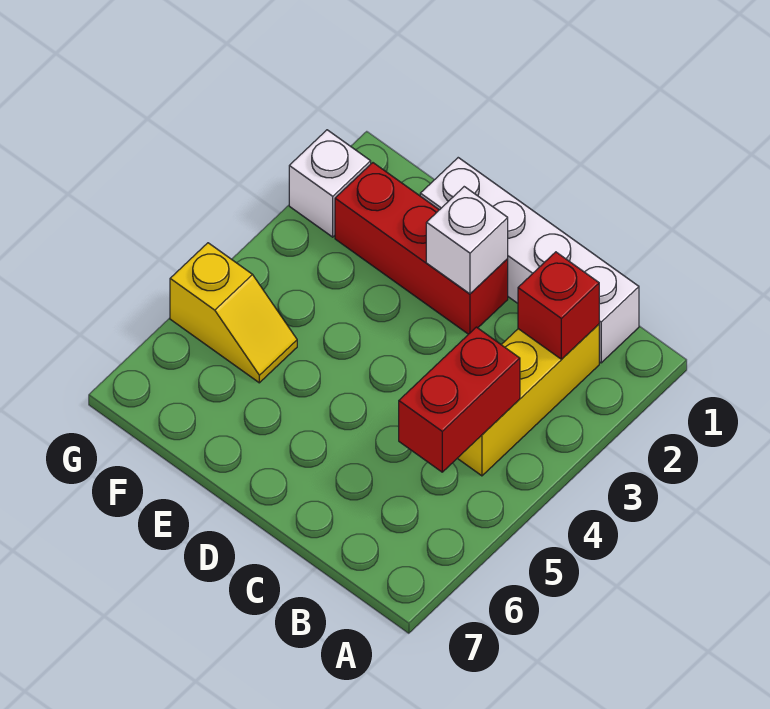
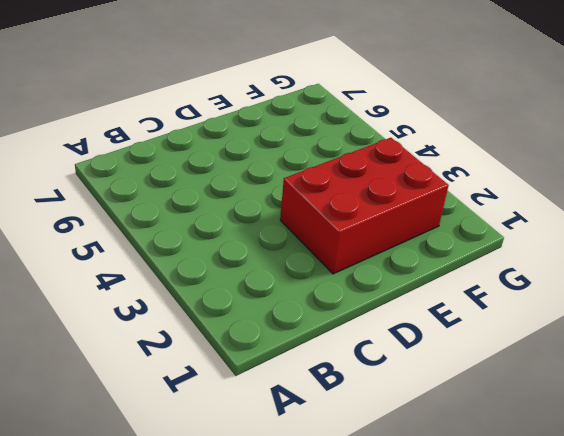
red brick D2:F3 level 1 -> red brick D2:F2 level 1
none -> white brick B1:E1 level 1
none -> yellow brick B2:B4 level 1

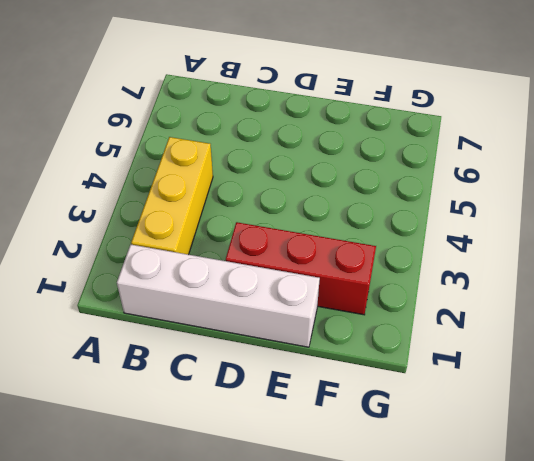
none -> yellow slope F5:G5 level 1 top G
none -> white brick G2 level 1

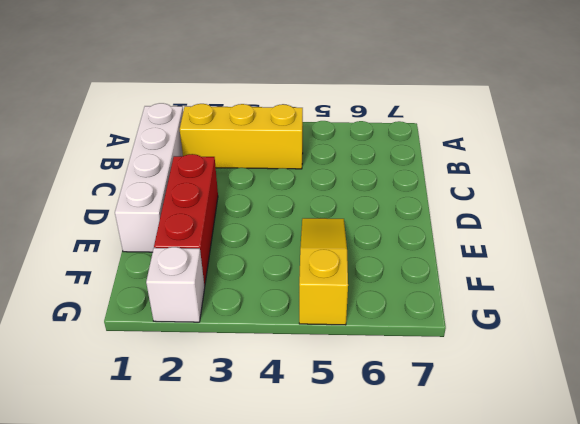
yellow slope E5:G5 level 1 top G -> yellow slope F5:G5 level 1 top G
none -> red brick B2 level 2
none -> red brick B4:B5 level 2

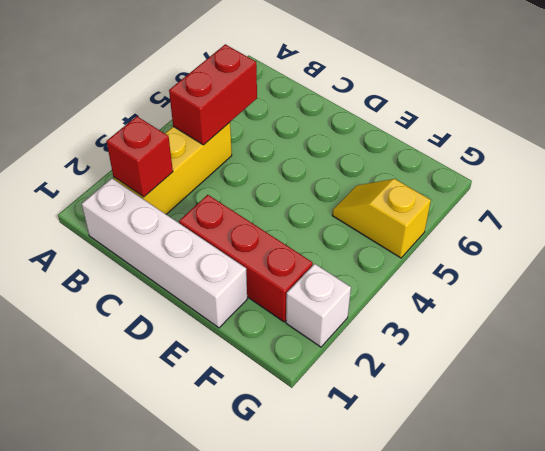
none -> white brick D2 level 2

